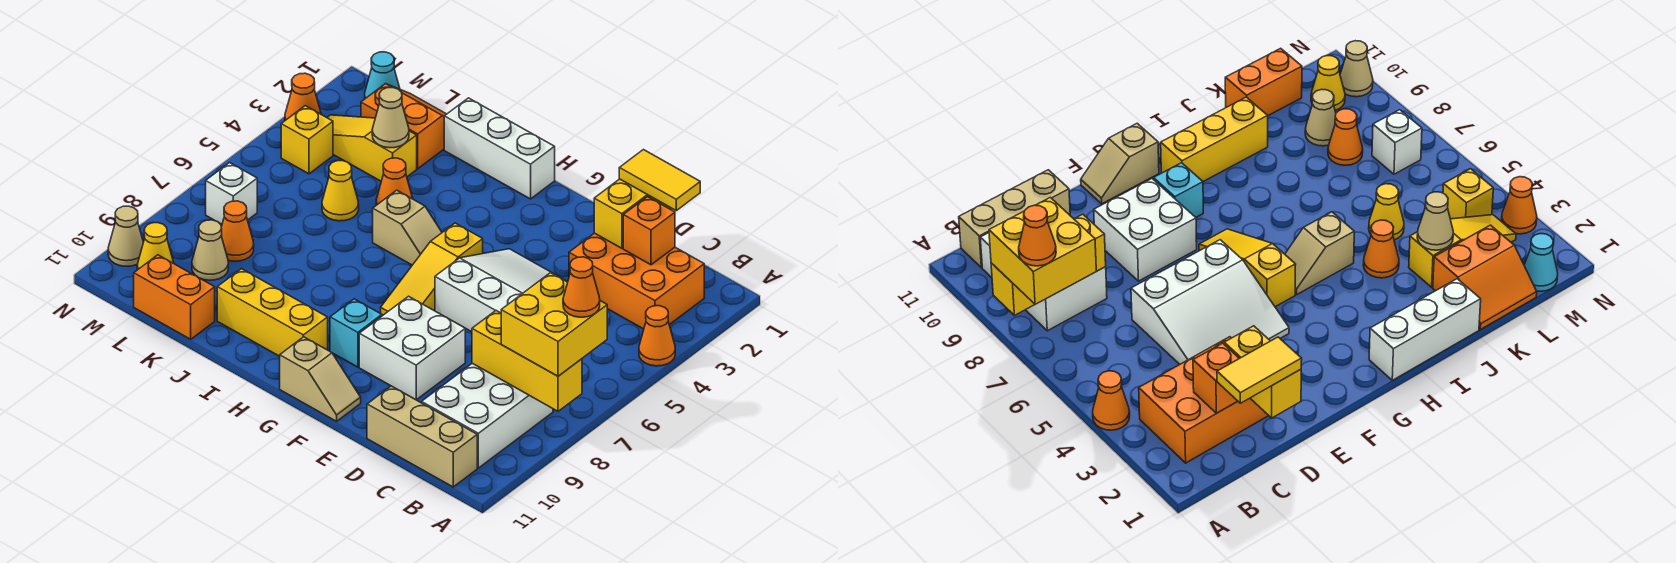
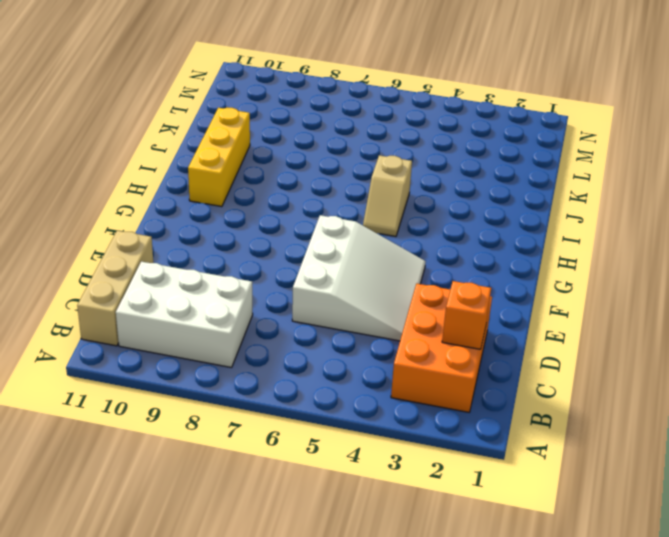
none -> orange cone A4 level 1
none -> white brick E8:F9 level 1
none -> tan slope F11:G11 level 1 top G
none -> yellow slope G5:G7 level 1 top 5

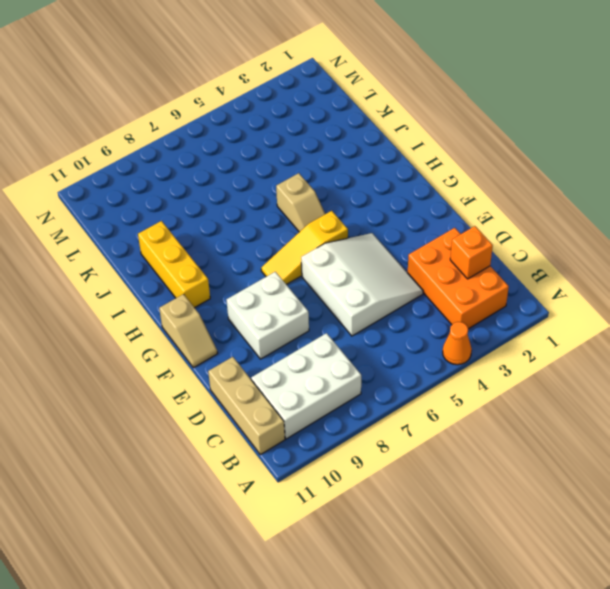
none -> cyan brick G9 level 1
none -> white brick H1:J1 level 1
none -> orange cone J4 level 1
none -> orange slope K1:L2 level 1 top 2

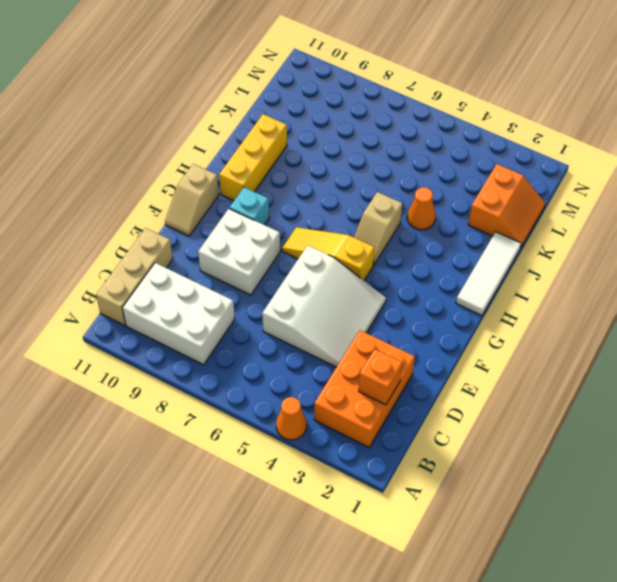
white tile H1:J1 level 1 -> white brick H1:J1 level 1
none -> yellow slope K3:M3 level 1 top K
none -> yellow cone K5 level 1
none -> orange brick K11:L11 level 1
none -> orange cone L8 level 1

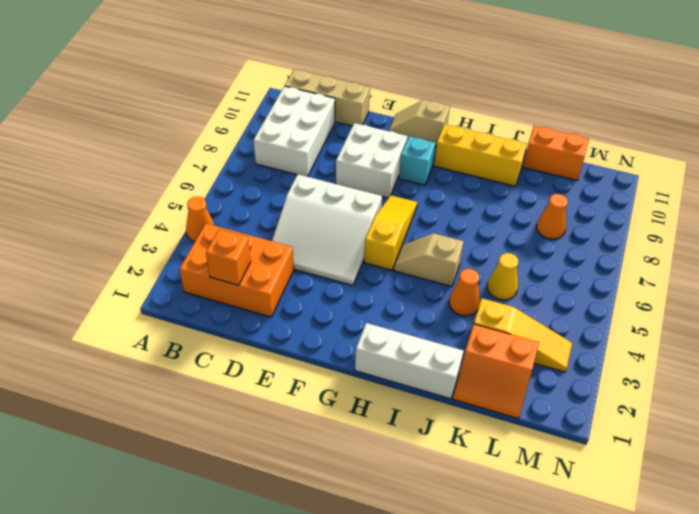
none -> tan cone L9 level 1
none -> cyan cone M1 level 1
none -> yellow brick M4 level 1
none -> white brick M7 level 1

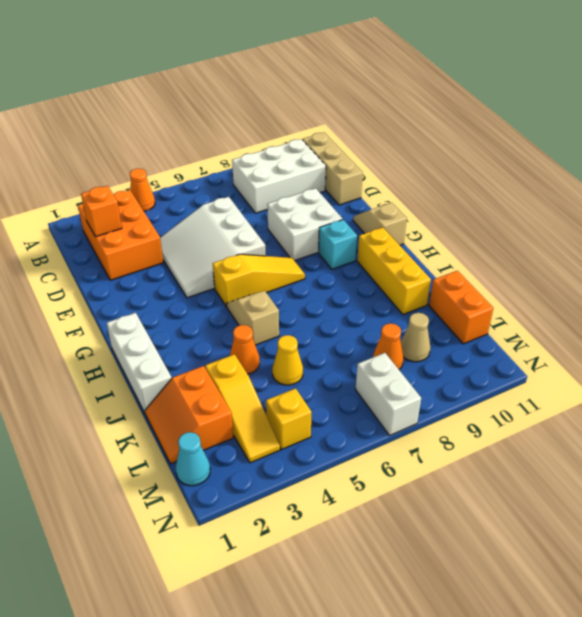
white brick M7:N7 level 1 -> white brick M7 level 1
none -> yellow cone M10 level 1
none -> orange cone N3 level 1
none -> tan cone N10 level 1
none -> yellow brick A8:C8 level 2

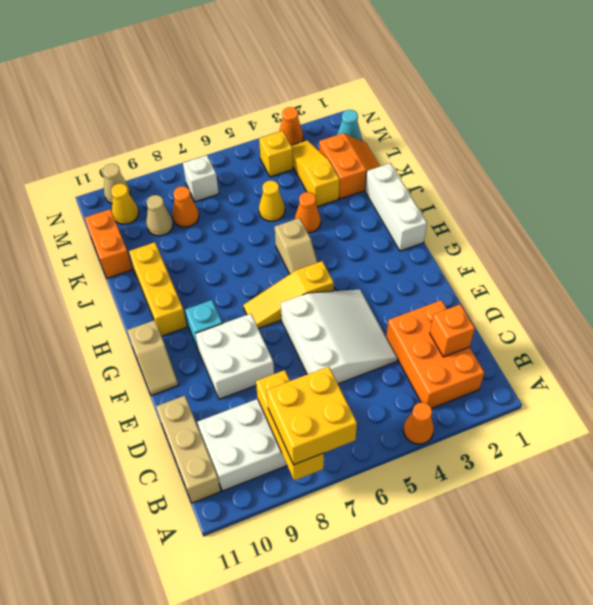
none -> yellow brick D1:D2 level 2
none -> tan cone K3 level 2
none -> yellow tile C1:D1 level 3
none -> orange cone A7 level 4

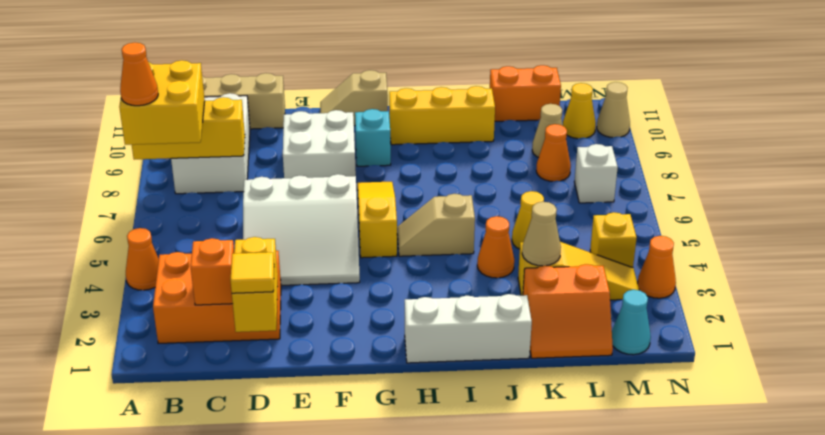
yellow tile D1 level 3 -> yellow tile C1:D1 level 3

